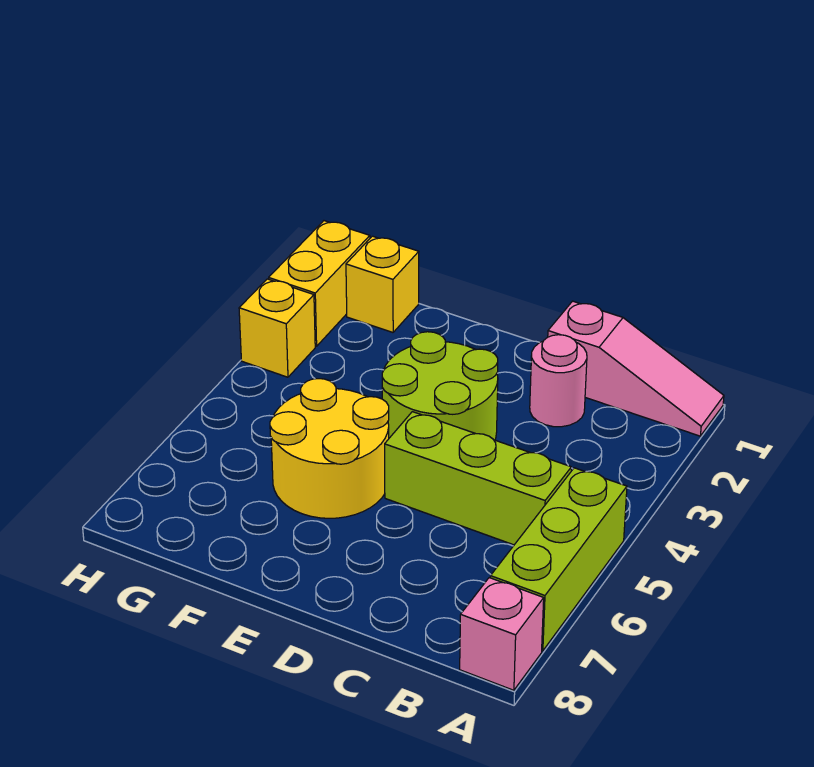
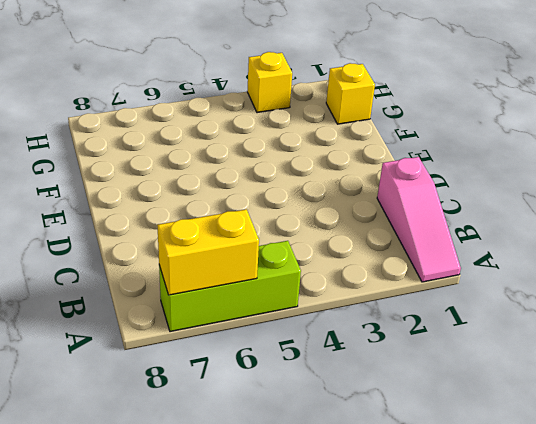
yellow brick A6:A7 level 2 -> yellow brick H1:H2 level 1
none -> pink brick A8 level 1
none -> lime brick B5:D5 level 1

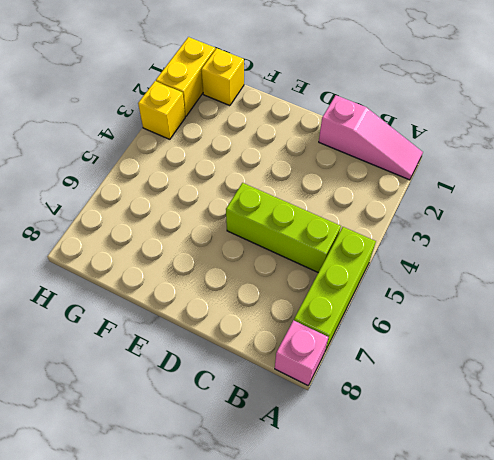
none -> pink round brick C2 level 1
none -> lime round brick D3:E4 level 1

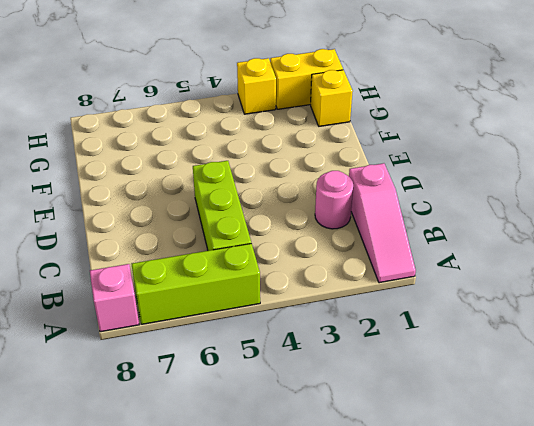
none -> lime round brick D3:E4 level 1
none -> yellow round brick E5:F6 level 1

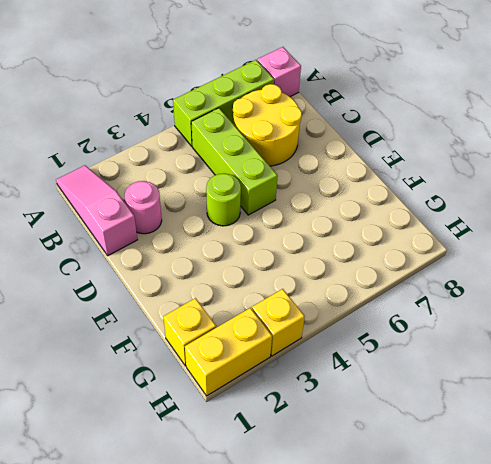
yellow round brick B6:C7 level 1 -> yellow round brick E5:F6 level 1
lime round brick D4 level 1 -> lime round brick D3:E4 level 1

